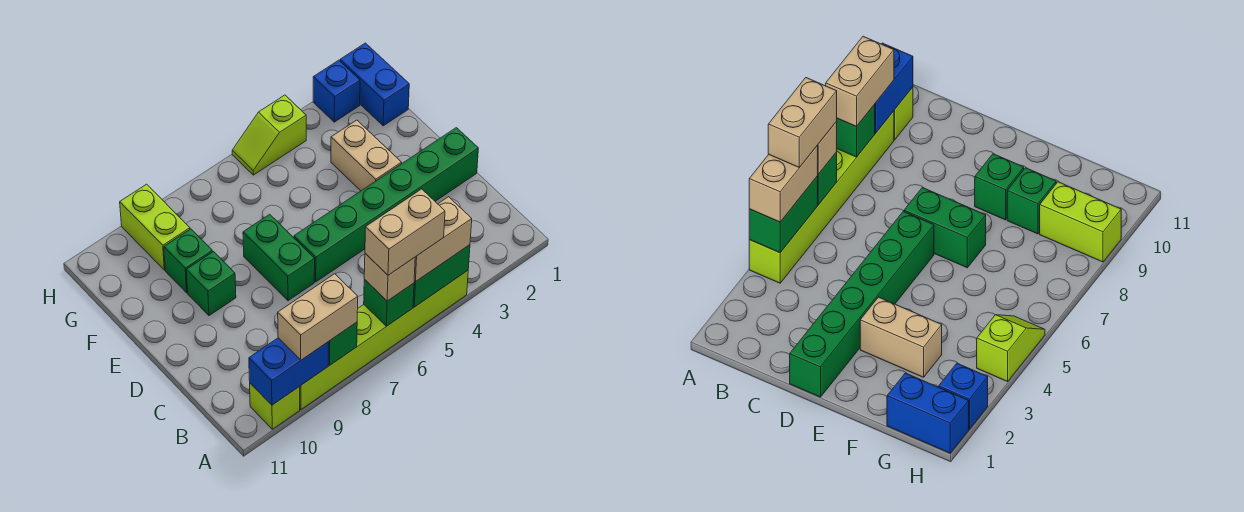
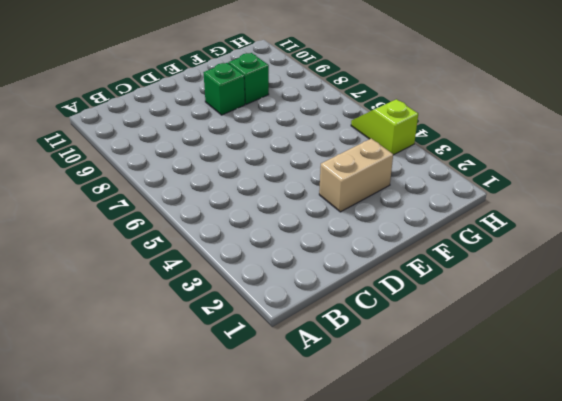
none -> lime brick A4:A9 level 1
none -> lime brick A10 level 1
none -> green brick D1:D6 level 1

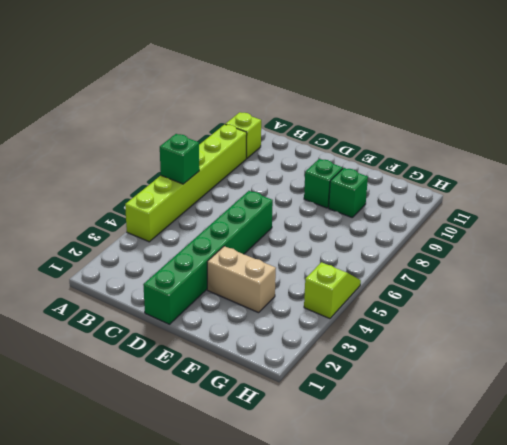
none -> green brick D7:E7 level 1
none -> blue brick G1:H1 level 1
none -> lime brick G9:H9 level 1

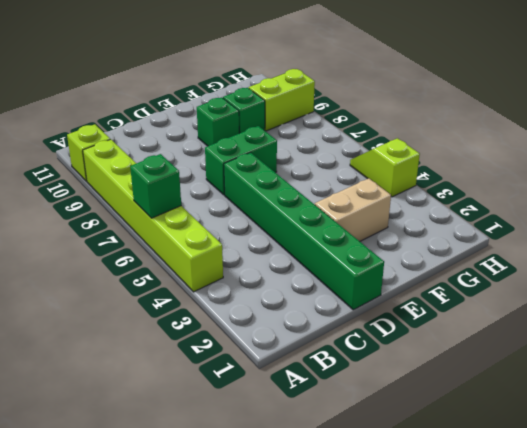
none -> blue brick G1:H1 level 1
none -> blue brick H2 level 1
none -> green brick A4:A5 level 2

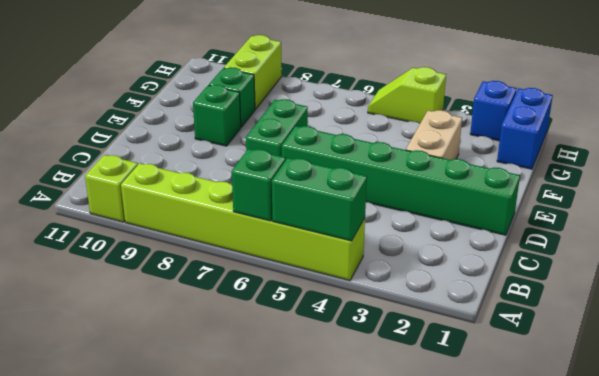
none -> green brick A8 level 2
none -> blue brick A9:A10 level 2
none -> tan brick A4:A5 level 3

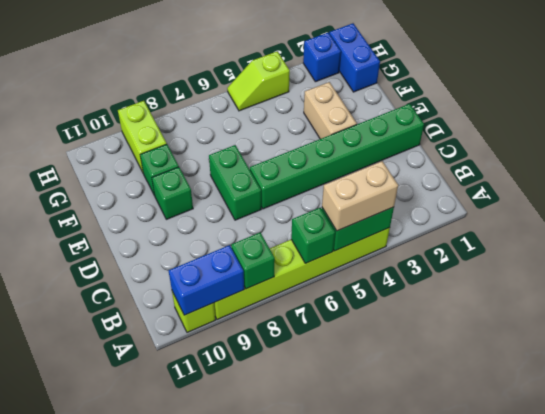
none -> tan brick A6 level 3
none -> tan brick A8:A9 level 3
none -> tan brick A5:A6 level 4

